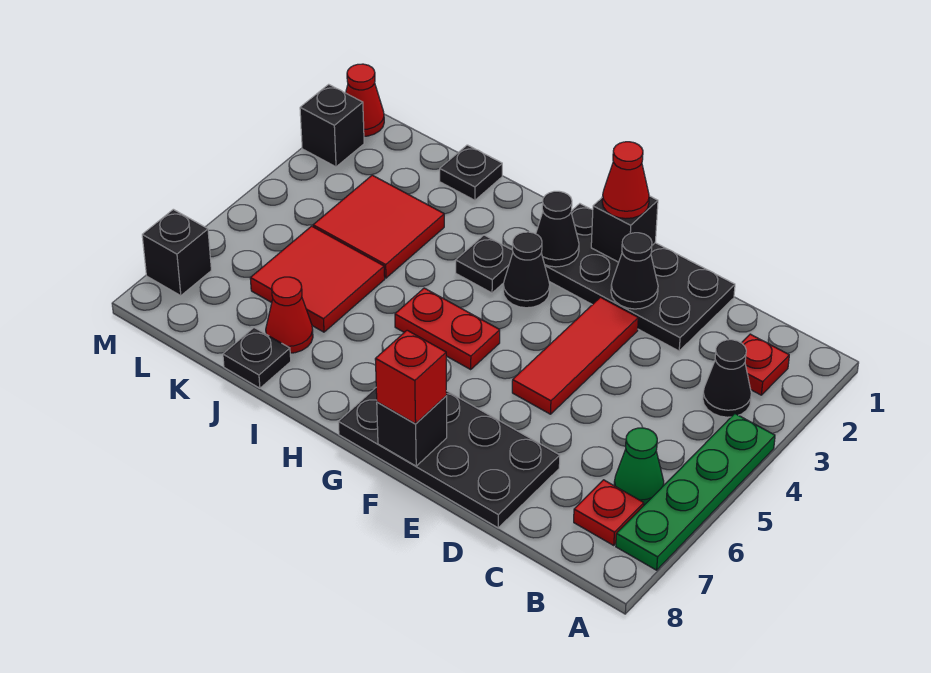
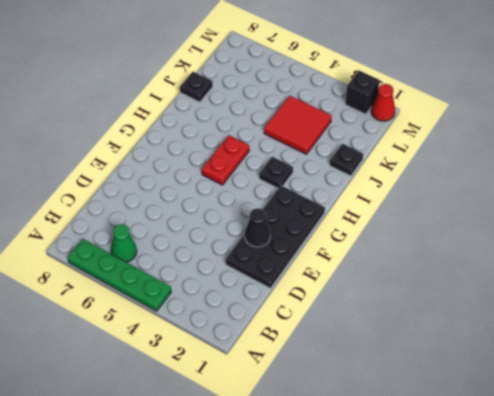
none -> red plate B2 level 1
none -> black cone B3 level 1
none -> red plate B7 level 1

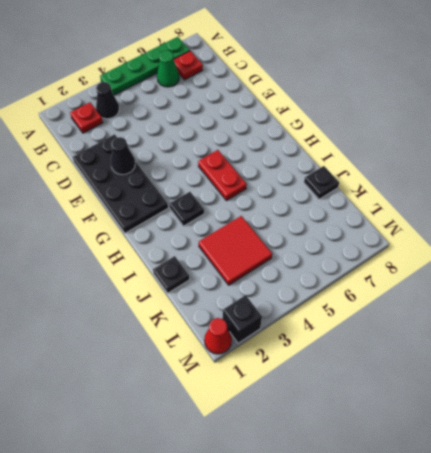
none -> black plate D7:G8 level 1
none -> red tile E3:E5 level 1
none -> black cone G3 level 1

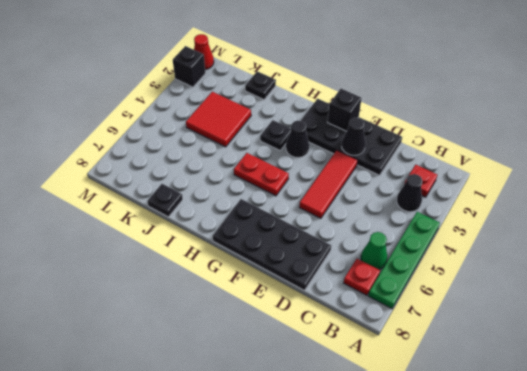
none -> red tile J5:K6 level 1
none -> red cone J7 level 1
none -> black brick M7 level 1

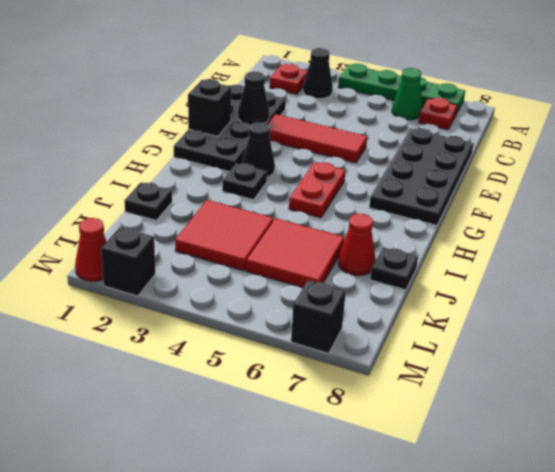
none -> black brick F8 level 2
none -> black cone G2 level 2
none -> red cone F1 level 3

